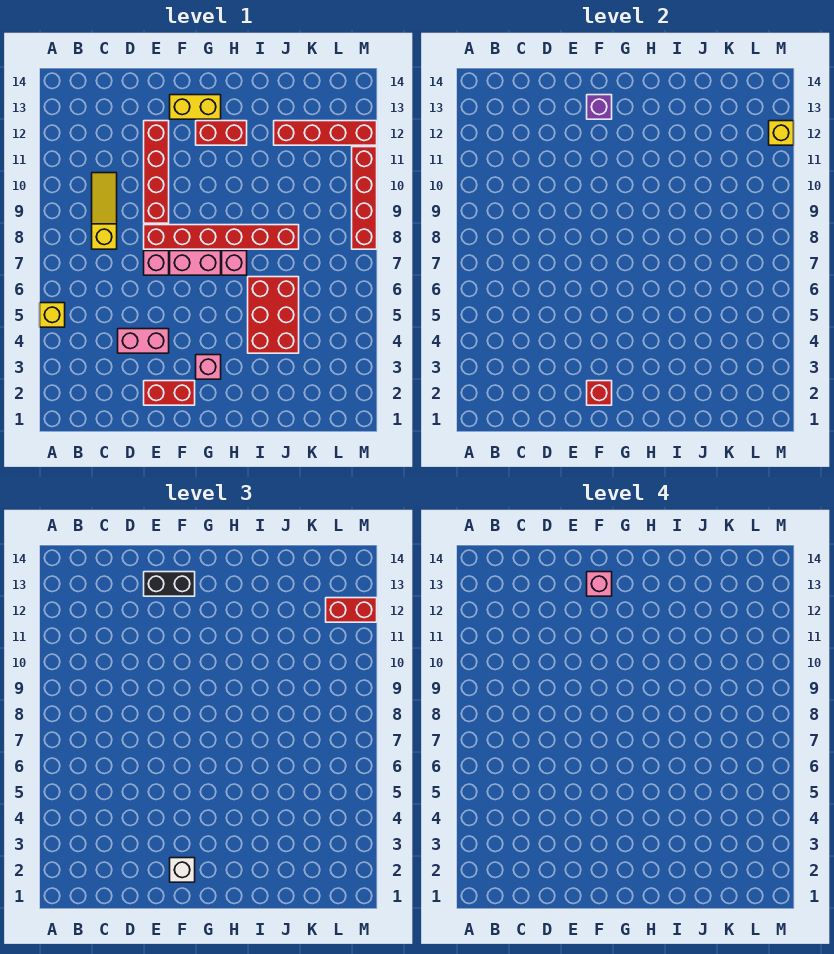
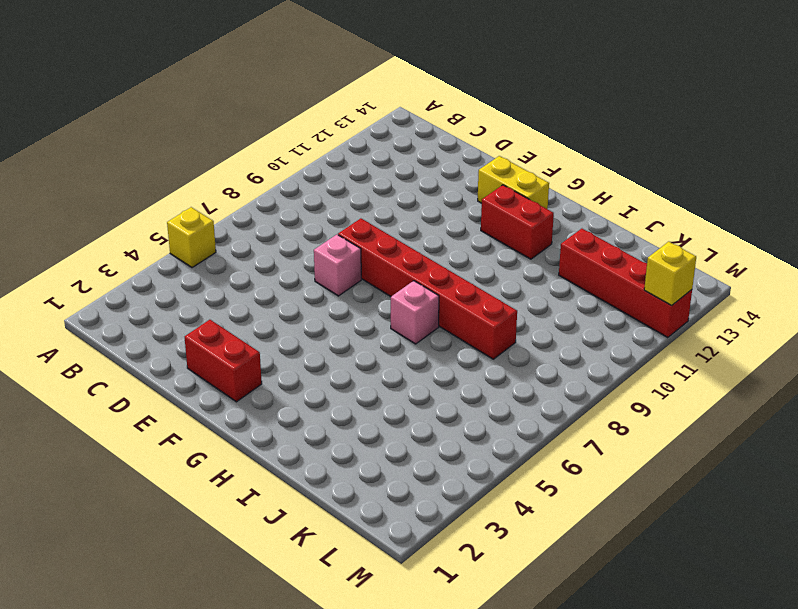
none -> yellow slope C8:C10 level 1 top 8
none -> pink brick D4:E4 level 1
none -> red brick E9:E12 level 1

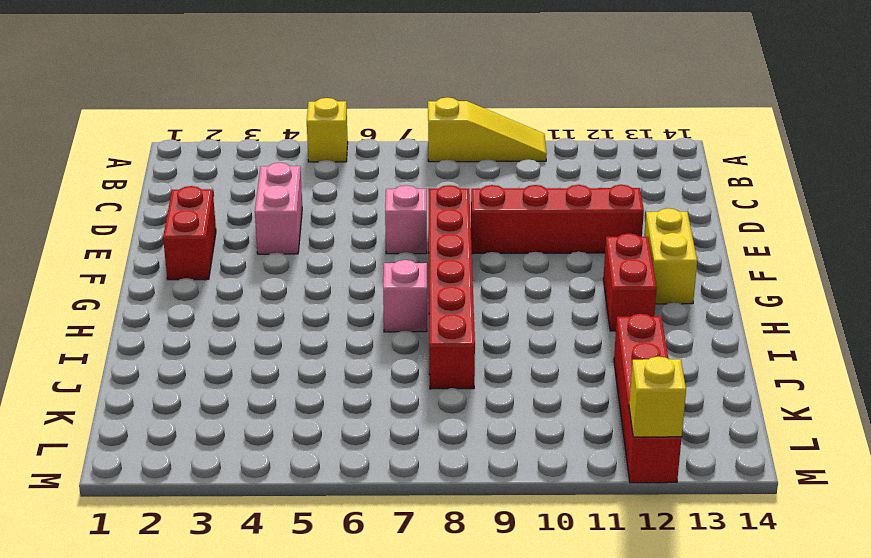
yellow slope A8:A10 level 1 top 8 -> yellow slope C8:C10 level 1 top 8
none -> pink brick F7:G7 level 1
none -> pink brick G3 level 1
none -> red brick I4:J6 level 1

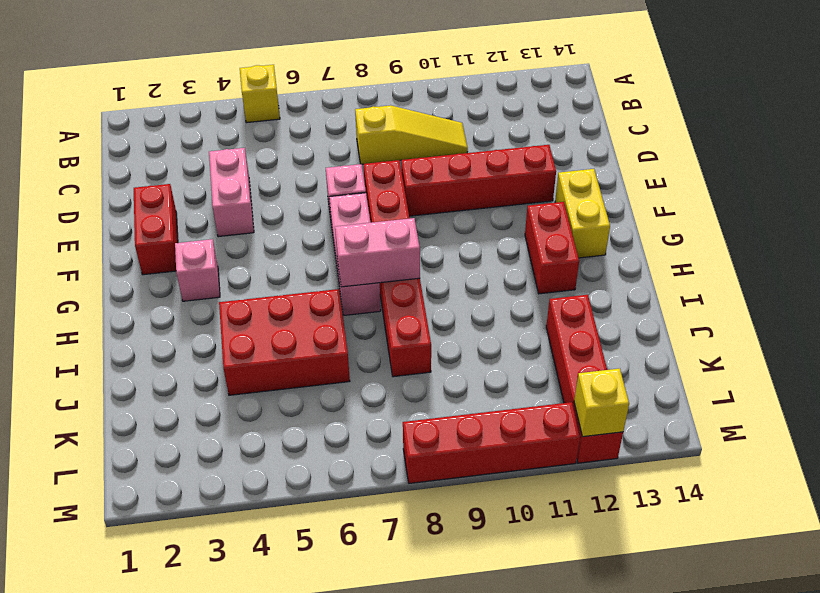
pink brick H7:H8 level 2 -> none
none -> red brick F2 level 2
none -> purple brick F13 level 2
none -> black brick E13:F13 level 3

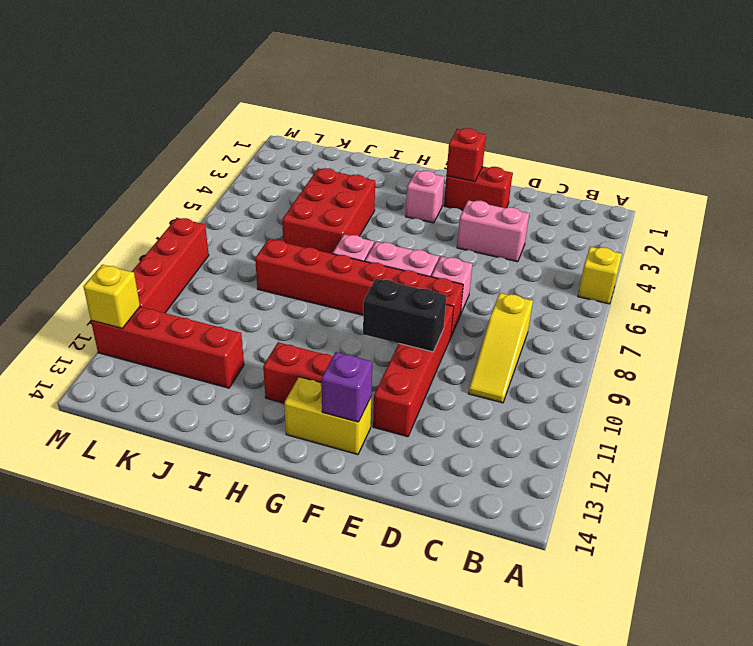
black brick E10:F10 level 2 -> black brick E13:F13 level 3
none -> white brick F2 level 3
none -> red brick L12:M12 level 3
none -> pink brick F13 level 4

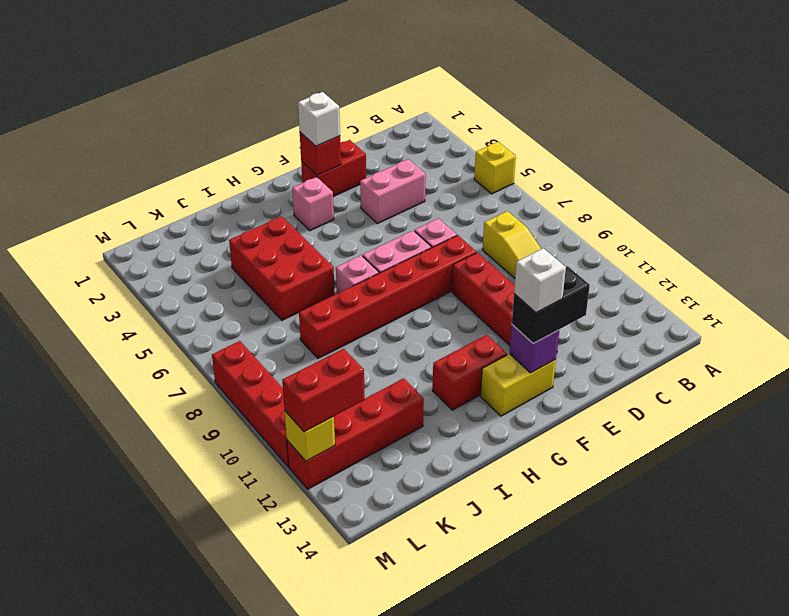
white brick F13 level 4 -> pink brick F13 level 4

